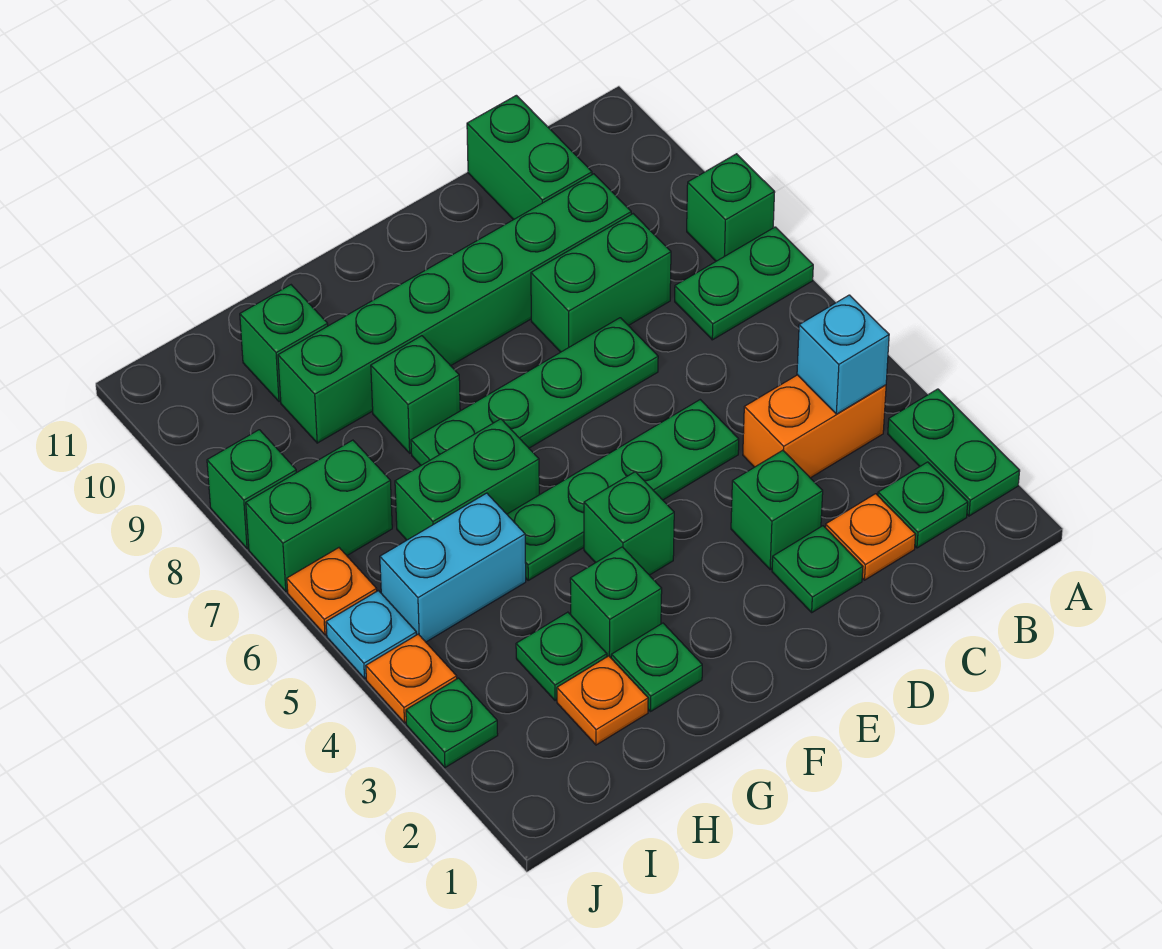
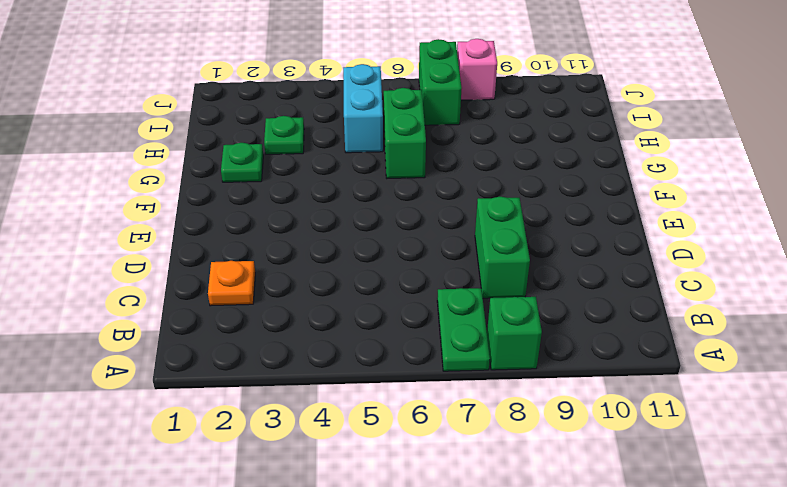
pink brick J8 level 1 -> green brick J8 level 1
none -> green plate A2:A3 level 1
none -> green plate B2 level 1
none -> orange brick B4:C4 level 1

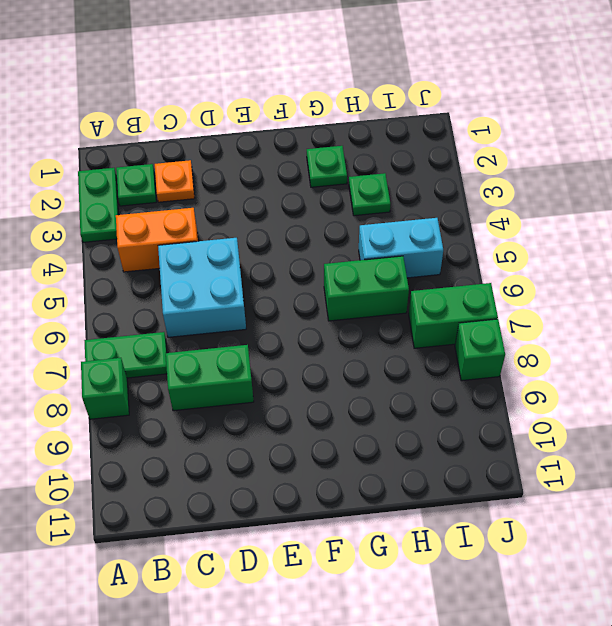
cyan brick C5:D6 level 1 -> green plate D5:G5 level 1
none -> green brick C9:H9 level 1
none -> green brick C10:C11 level 1
none -> green plate D2 level 1

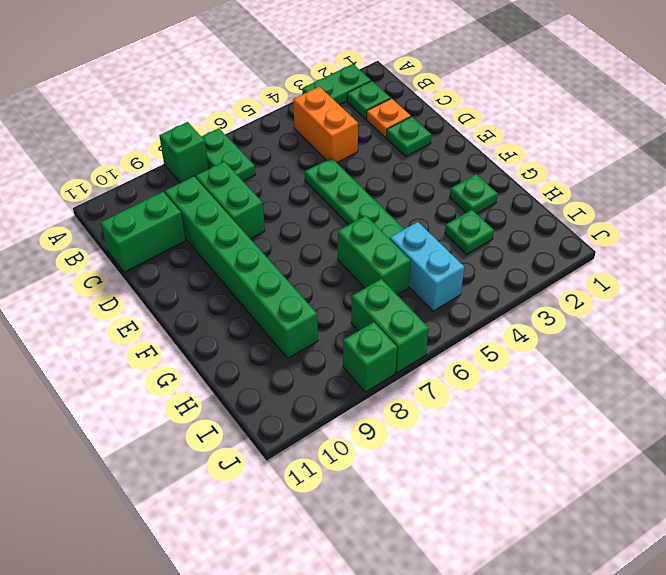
none -> green brick D3 level 1
none -> green plate D7:G7 level 1
none -> green brick F4 level 1

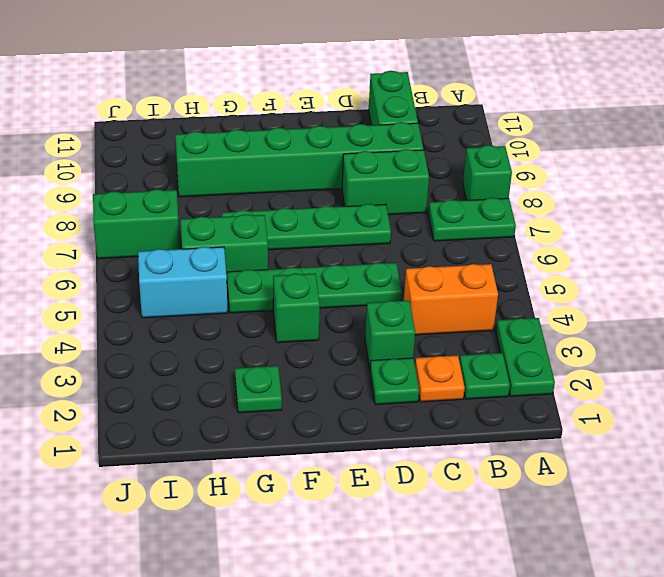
none -> green brick G3 level 1
none -> green brick G8 level 1
none -> orange plate H2 level 1

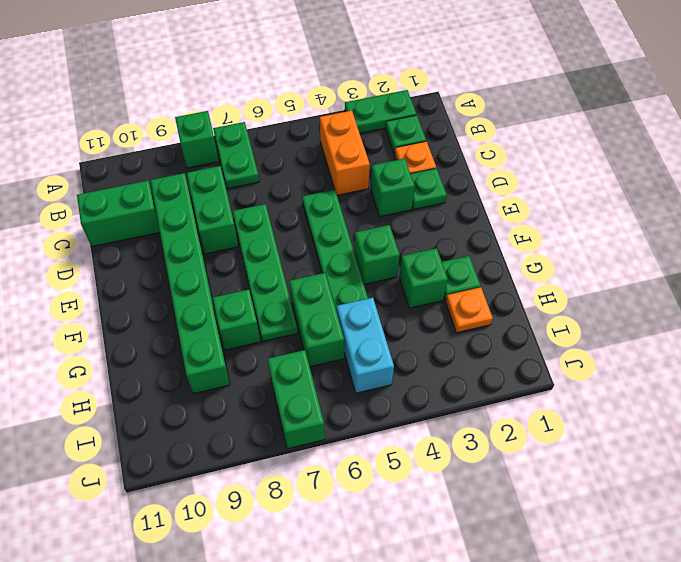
none -> green plate H3 level 1
none -> green brick H10 level 1
none -> green plate J3 level 1

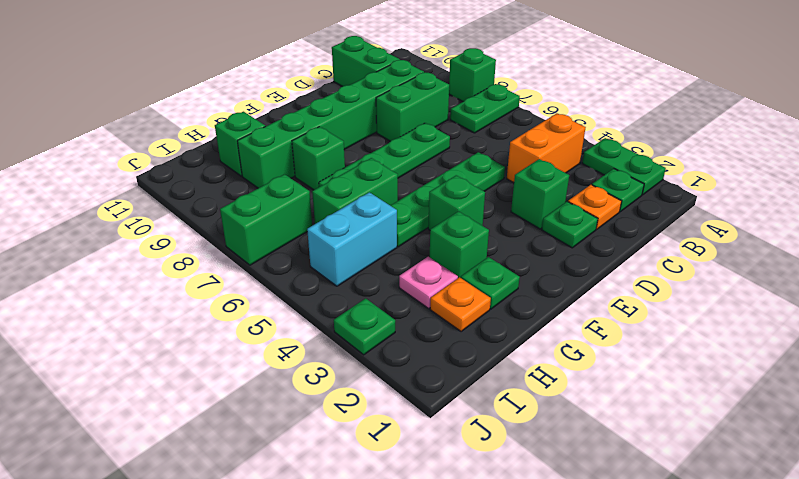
pink plate H3 level 1 -> green plate H3 level 1
none -> orange plate J4 level 1
none -> cyan plate J5 level 1
none -> orange plate J6 level 1

